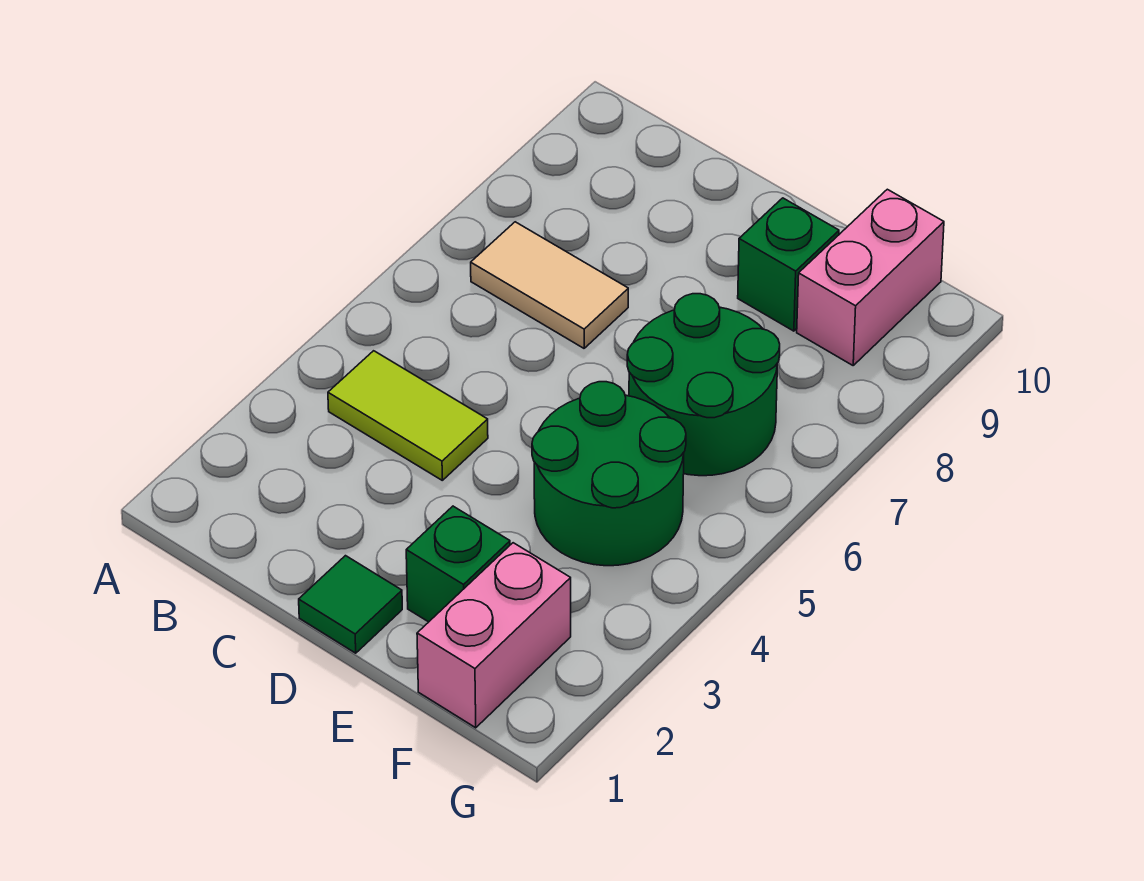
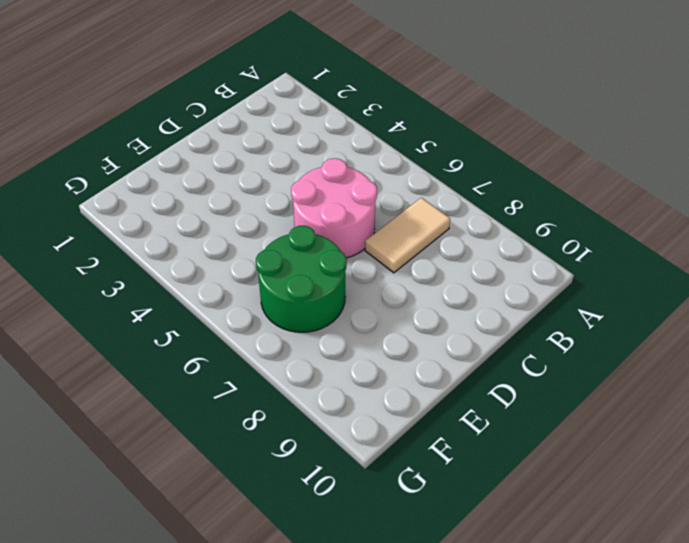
pink round brick C5:D6 level 1 -> none
none -> lime tile B4:C4 level 1
none -> green tile D1 level 1

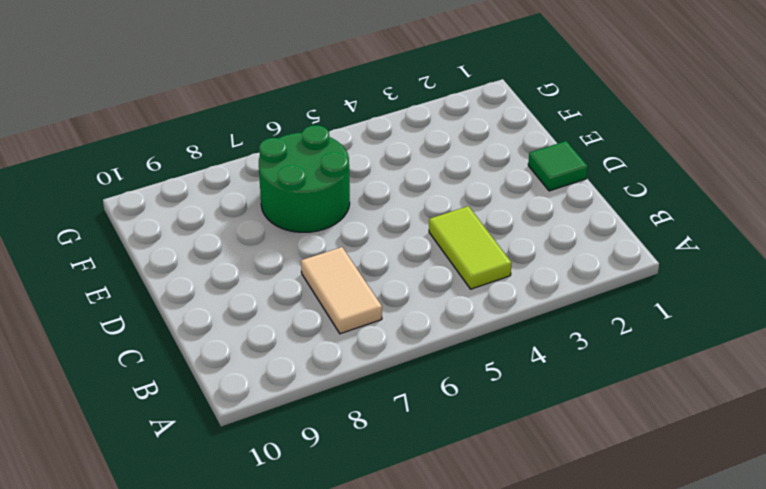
none -> green brick E2 level 1
none -> green round brick E4:F5 level 1

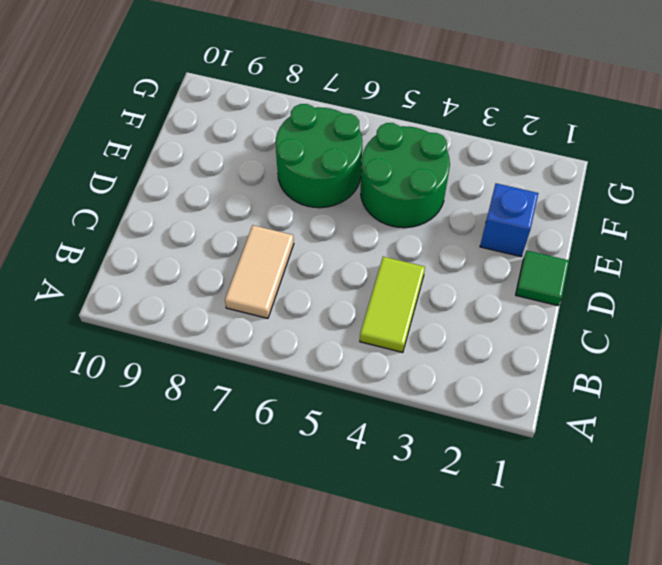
blue brick E2 level 1 -> green brick E2 level 1
none -> green brick E9 level 1
none -> pink brick F1:F2 level 1

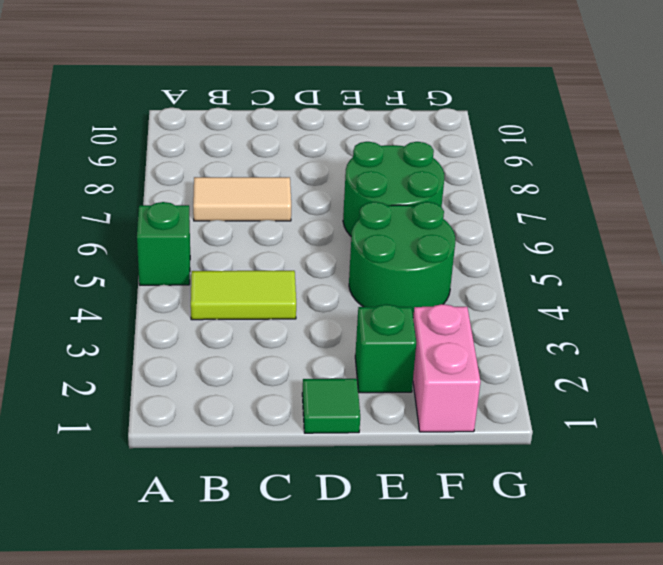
green brick A5 level 1 -> green brick E9 level 1
none -> pink brick F9:F10 level 1

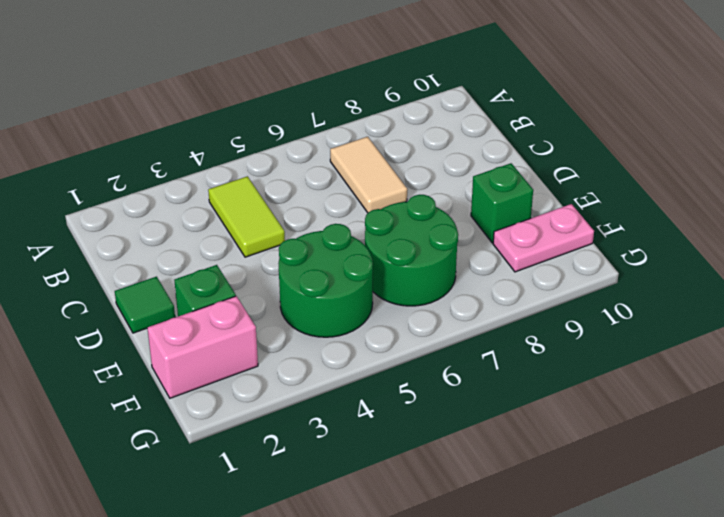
pink plate F9:F10 level 1 -> pink brick F9:F10 level 1

